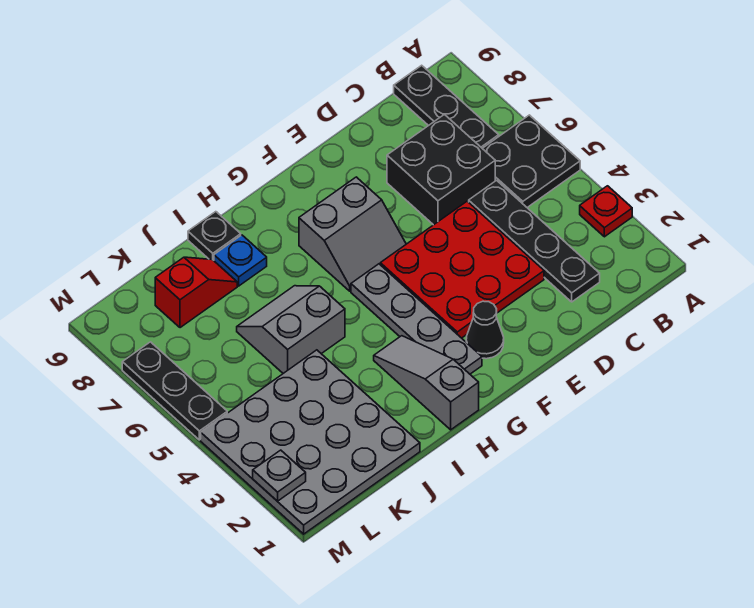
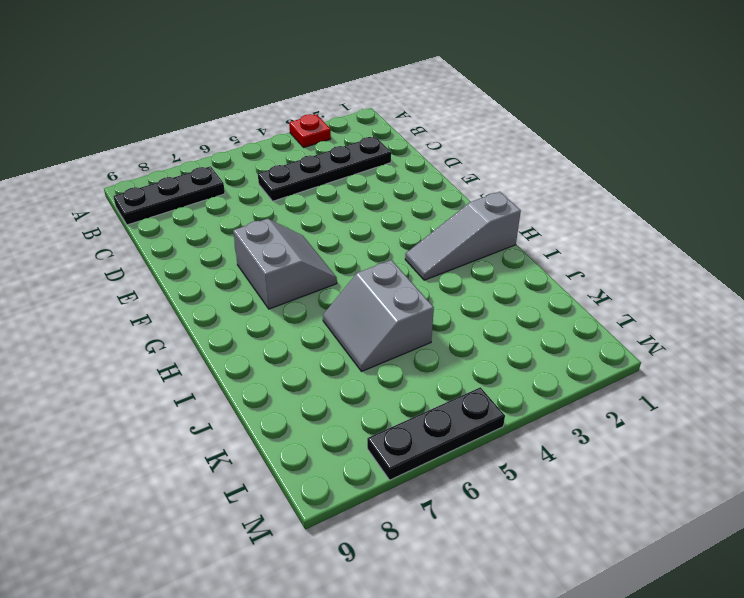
none -> black plate A5:B6 level 1
none -> black brick C6:D7 level 1
none -> red plate D3:F5 level 1

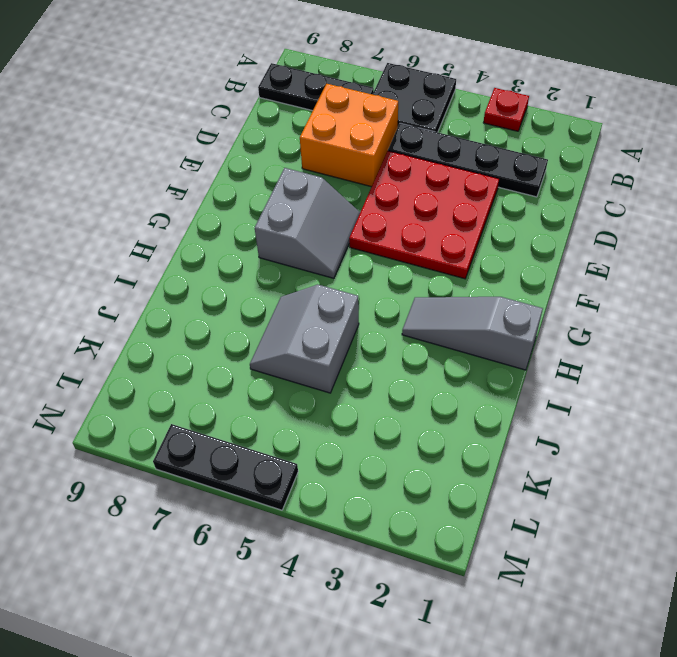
orange brick C6:D7 level 1 -> black brick C6:D7 level 1
none -> black cone F2 level 1
none -> grey plate G2:G5 level 1
none -> blue plate I8 level 1

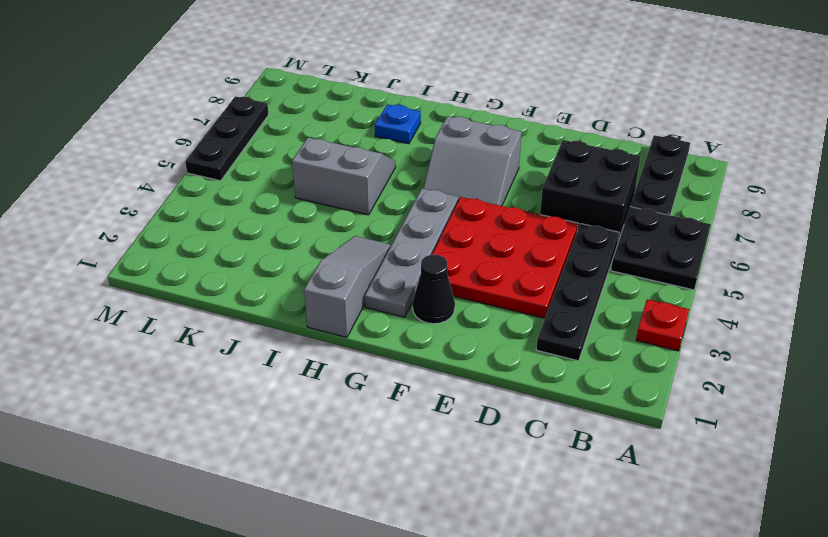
none -> black plate I9 level 1
none -> grey plate J1:M4 level 1
none -> red slope J8:K8 level 1 top K

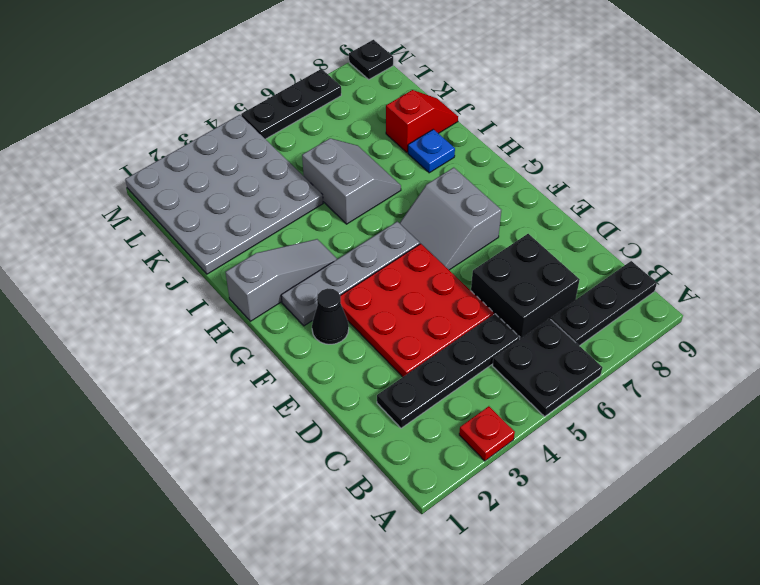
red slope J8:J9 level 1 top 8 -> red slope J8:K8 level 1 top K
black plate M9 level 1 -> black plate I9 level 1
none -> grey plate M2 level 2

